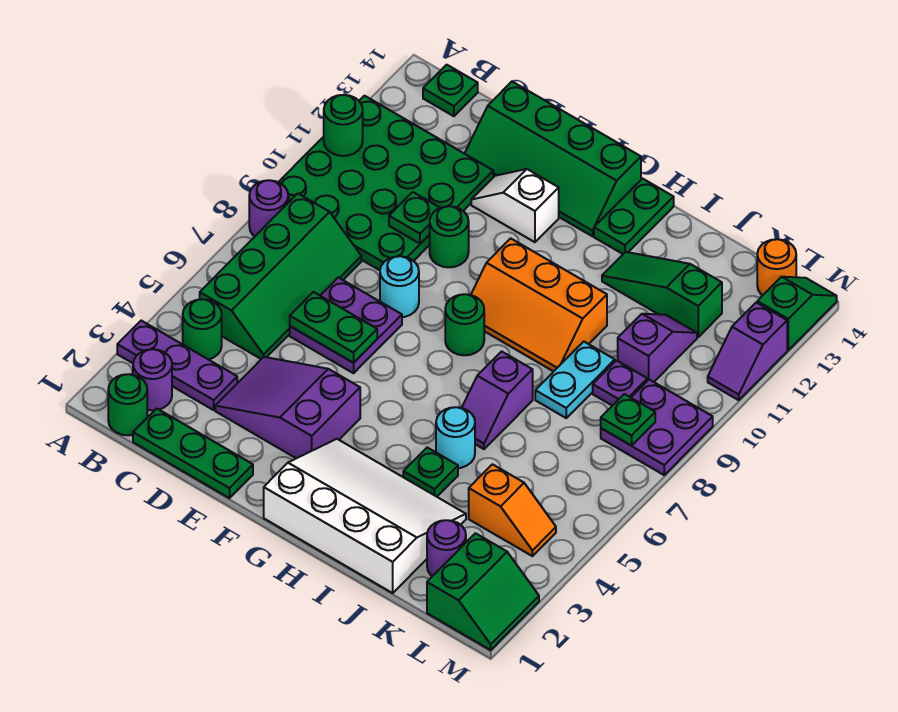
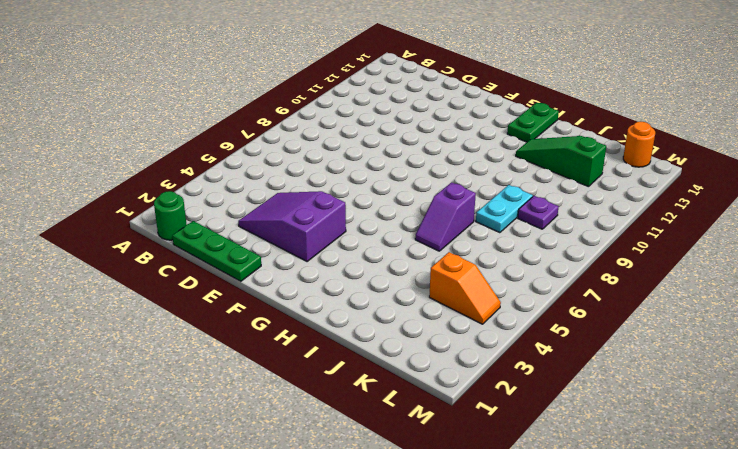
none -> purple plate A3:C3 level 1
none -> purple round brick A8 level 1
none -> green plate A9:D12 level 1
none -> purple round brick B2 level 1

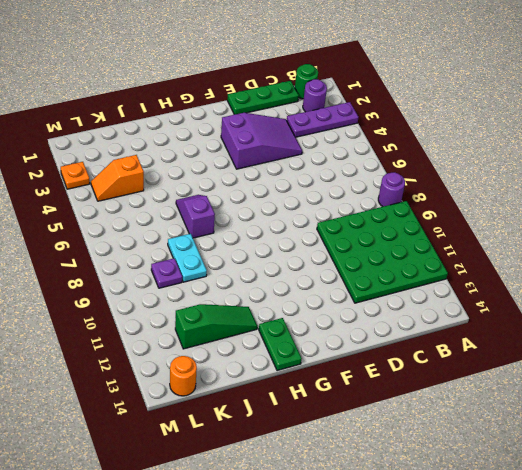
orange plate M3 level 1 -> none
none -> green round brick B4 level 1
none -> green slope B5:C8 level 1 top B
none -> green plate B14 level 1
none -> purple plate D6:E7 level 1

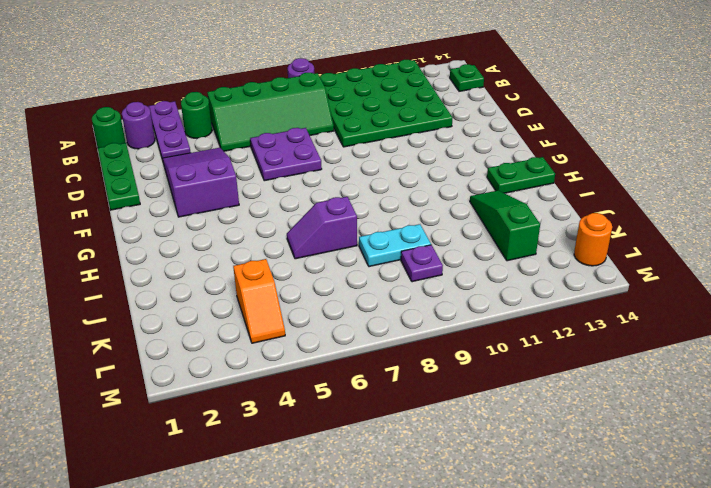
none -> green slope D13:G14 level 1 top 14
none -> cyan round brick E8 level 1
none -> green round brick E10 level 1
none -> white slope E12:F12 level 1 top F

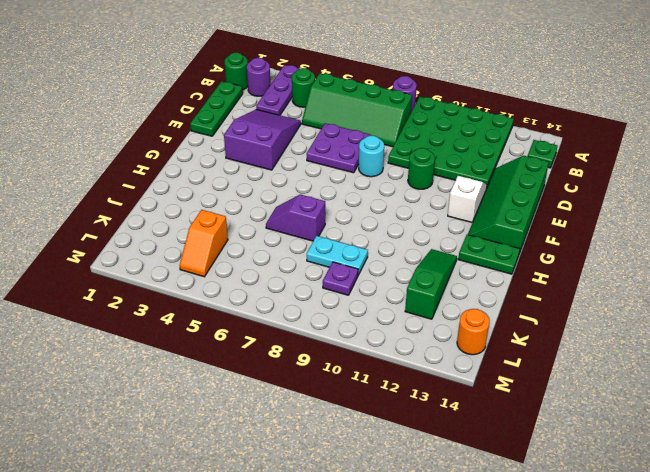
none -> white slope G1:J3 level 1 top 1
none -> green round brick G8 level 1
none -> orange slope G9:I10 level 1 top 10
none -> green plate I4 level 1

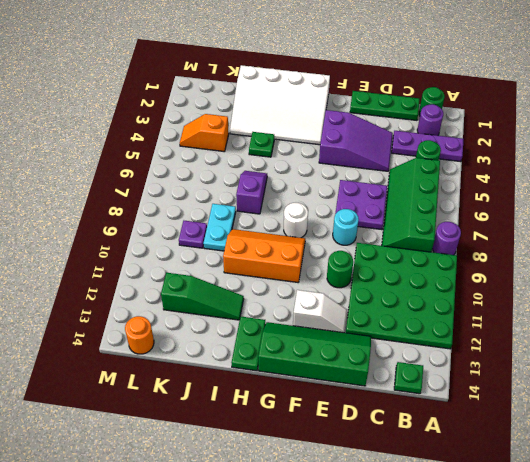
white round brick G8 level 1 -> green round brick G8 level 1
none -> cyan round brick I5 level 1
none -> purple round brick K2 level 1
none -> purple slope K10:K11 level 1 top 10
none -> green slope L1:M2 level 1 top L

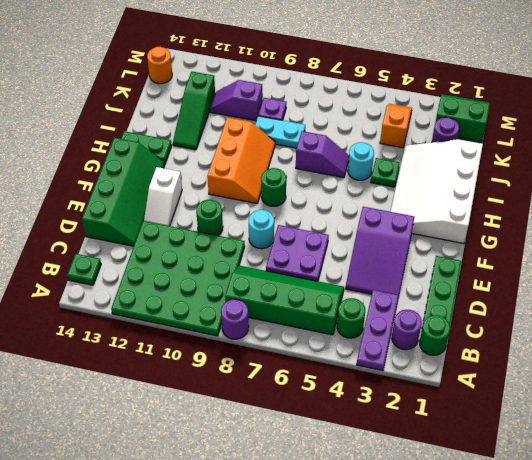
none -> purple plate L8:M9 level 1
none -> purple slope M11:M12 level 1 top 12
none -> green slope M13:M14 level 1 top 13
none -> green round brick A11 level 2

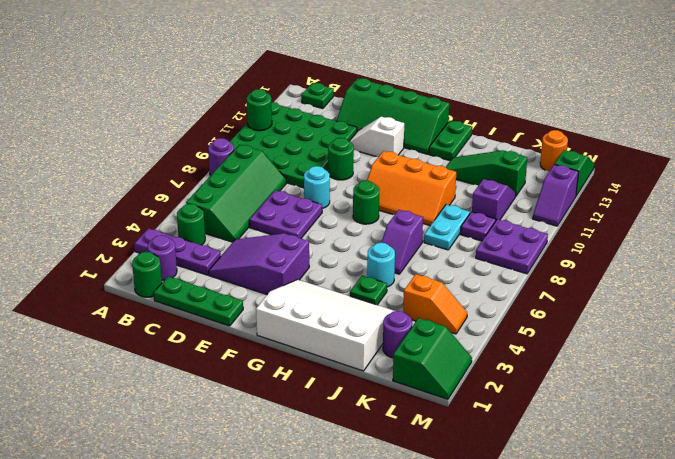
none -> green plate D6:E6 level 2
none -> green plate D10 level 2
none -> green plate L8 level 2

